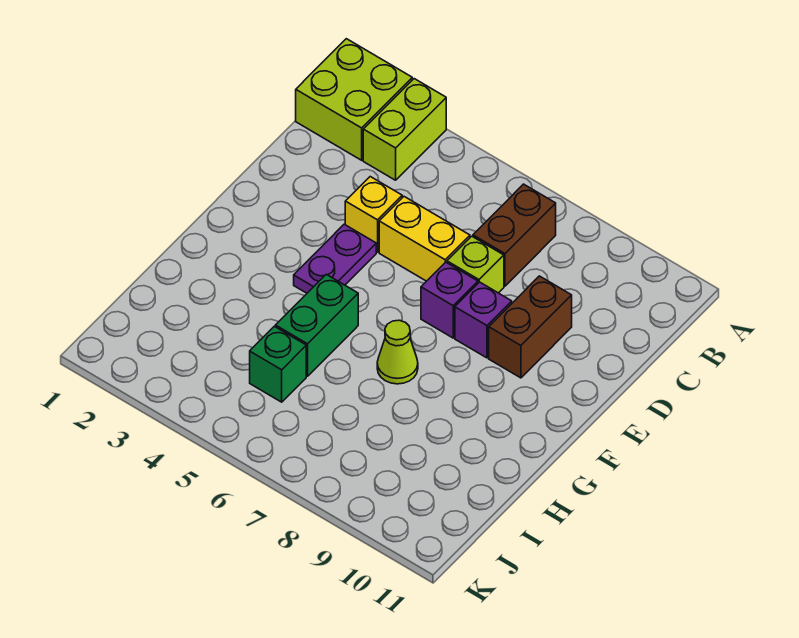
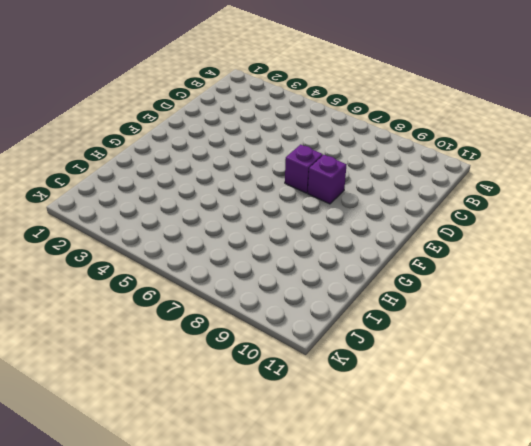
none -> lime brick A1:B2 level 1
none -> lime brick A3:B3 level 1
none -> brown brick B7:C7 level 1

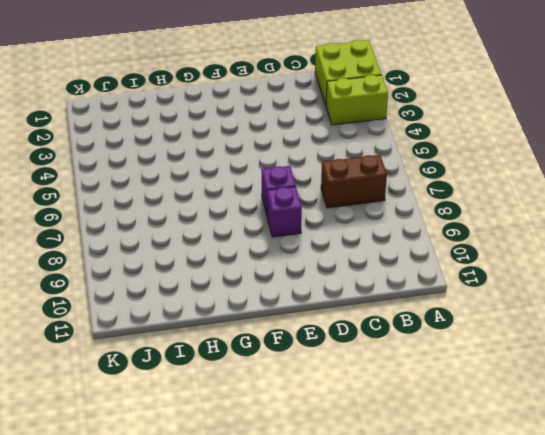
none -> yellow brick D4 level 1
none -> yellow brick D5:D6 level 1
none -> lime brick D7 level 1

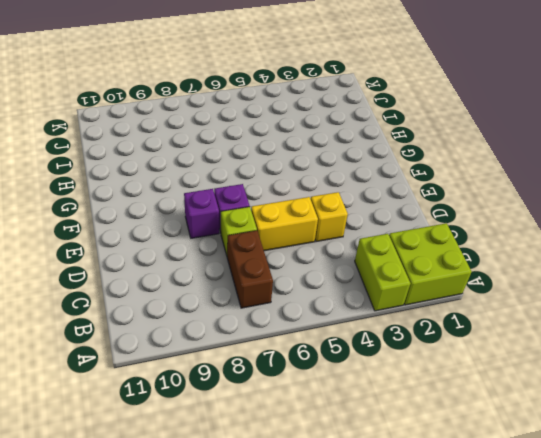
none -> brown brick D9:E9 level 1
none -> purple plate E4:F4 level 1
none -> green brick G5:H5 level 1

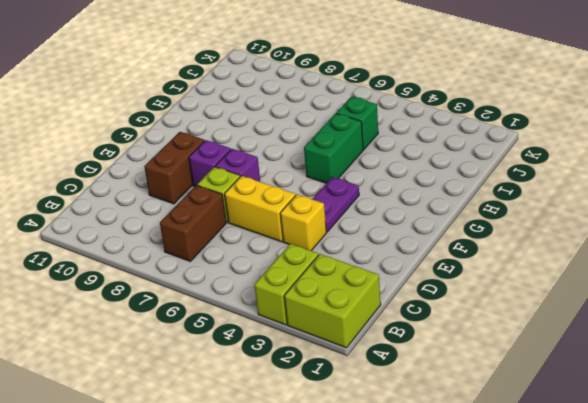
none -> lime cone G7 level 1

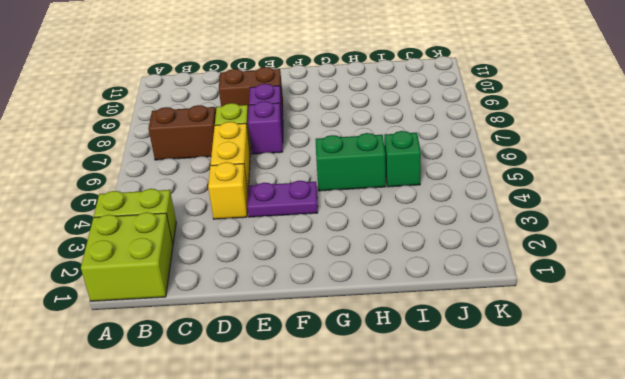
none -> lime cone G7 level 1

